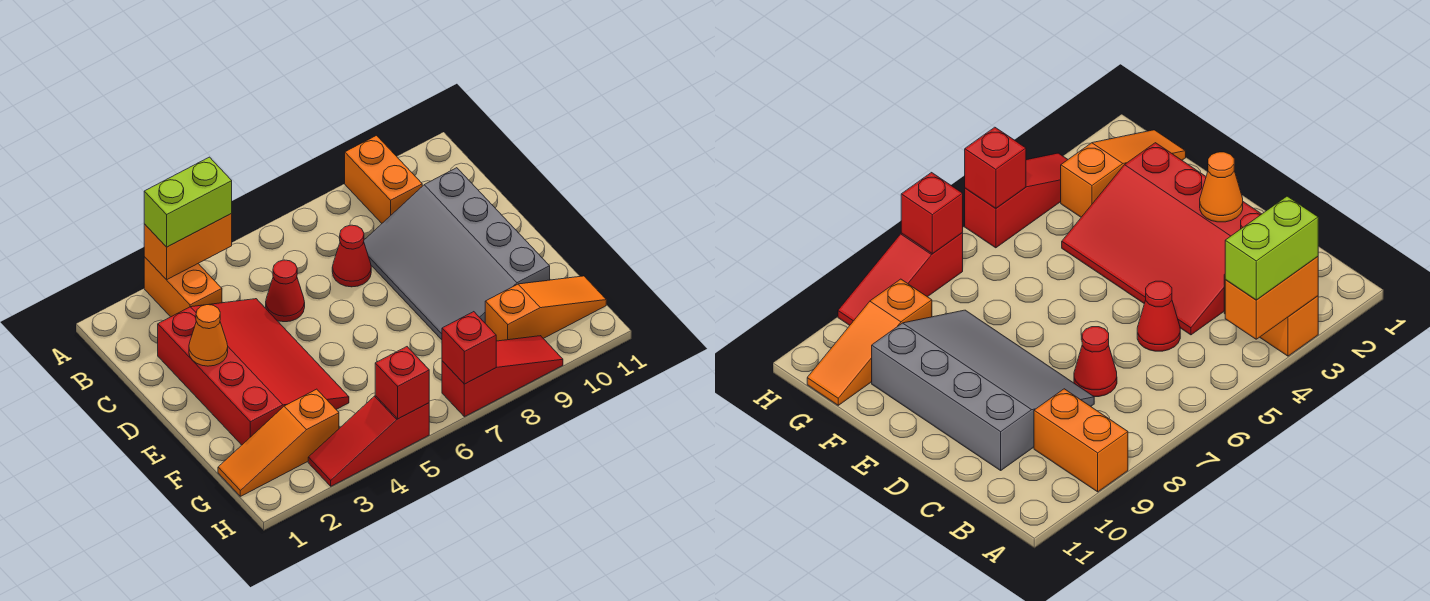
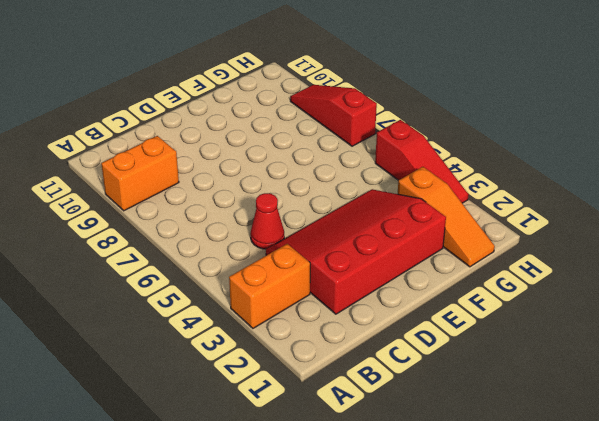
none -> red cone C7 level 1
none -> grey slope C8:F10 level 1 top 10
none -> orange slope G9:G11 level 1 top 9

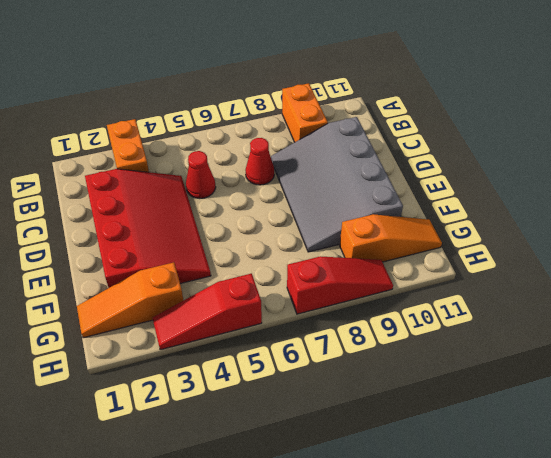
none -> orange brick A3:A4 level 2
none -> orange cone D2 level 2
none -> red brick H5 level 2

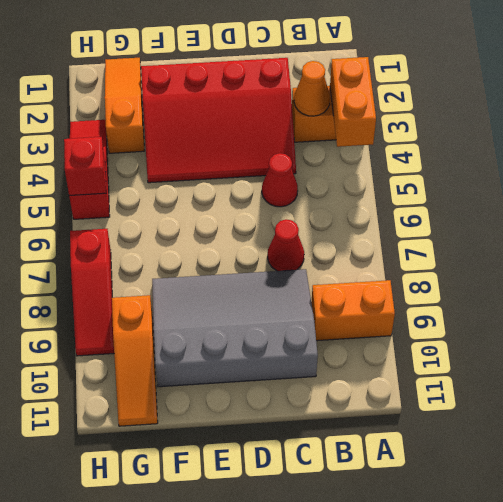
orange cone B3 level 2 -> orange cone D2 level 2
none -> red brick H7 level 2
none -> lime brick A3:A4 level 3

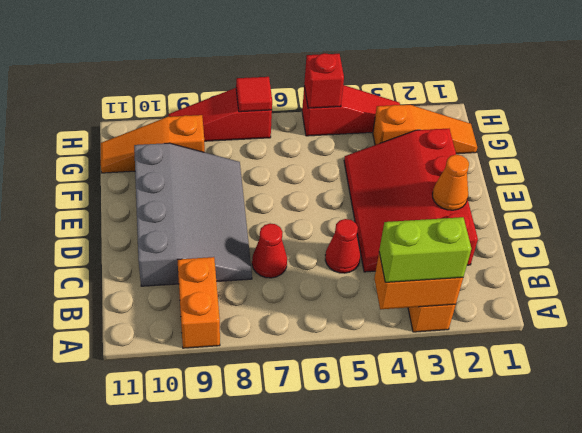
red tile H7 level 2 -> red brick H7 level 2

